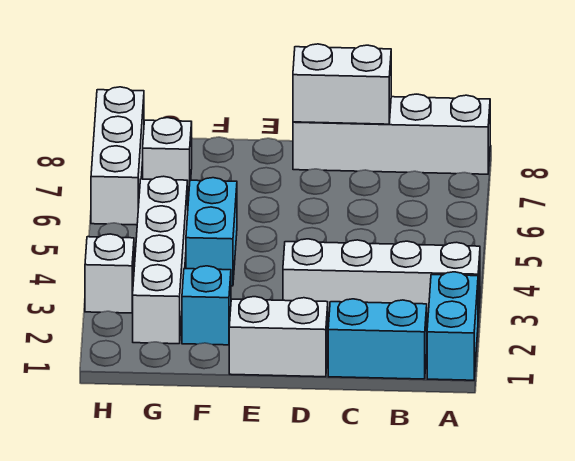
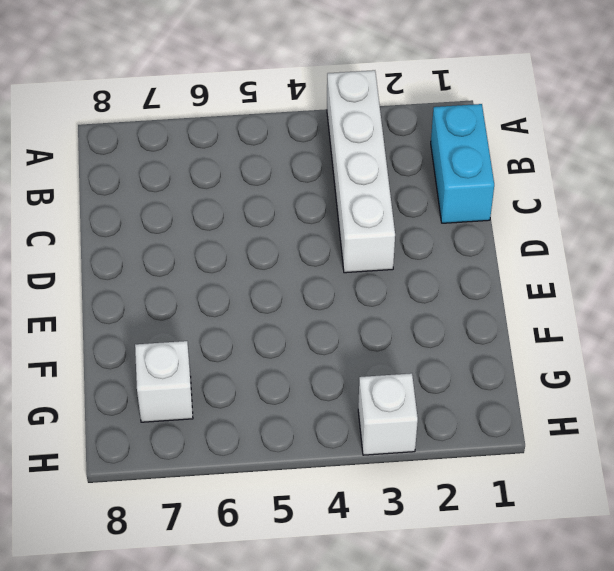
none -> cyan brick A1:A2 level 1
none -> white brick A8:D8 level 1
none -> white brick D1:E1 level 1

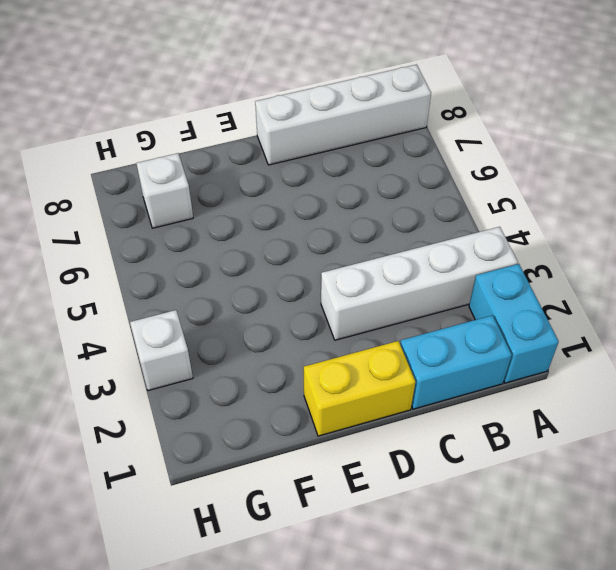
yellow brick D1:E1 level 1 -> white brick D1:E1 level 1
none -> cyan brick F2 level 1
none -> cyan brick F4:F5 level 1
none -> white brick G2:G5 level 1

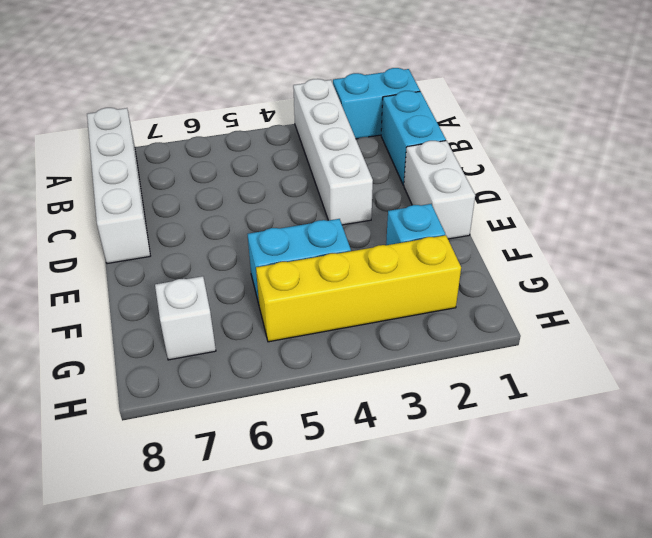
yellow brick G2:G5 level 1 -> white brick G2:G5 level 1
none -> white brick H3 level 1
none -> white brick H6:H8 level 1
none -> white brick C8:D8 level 2

